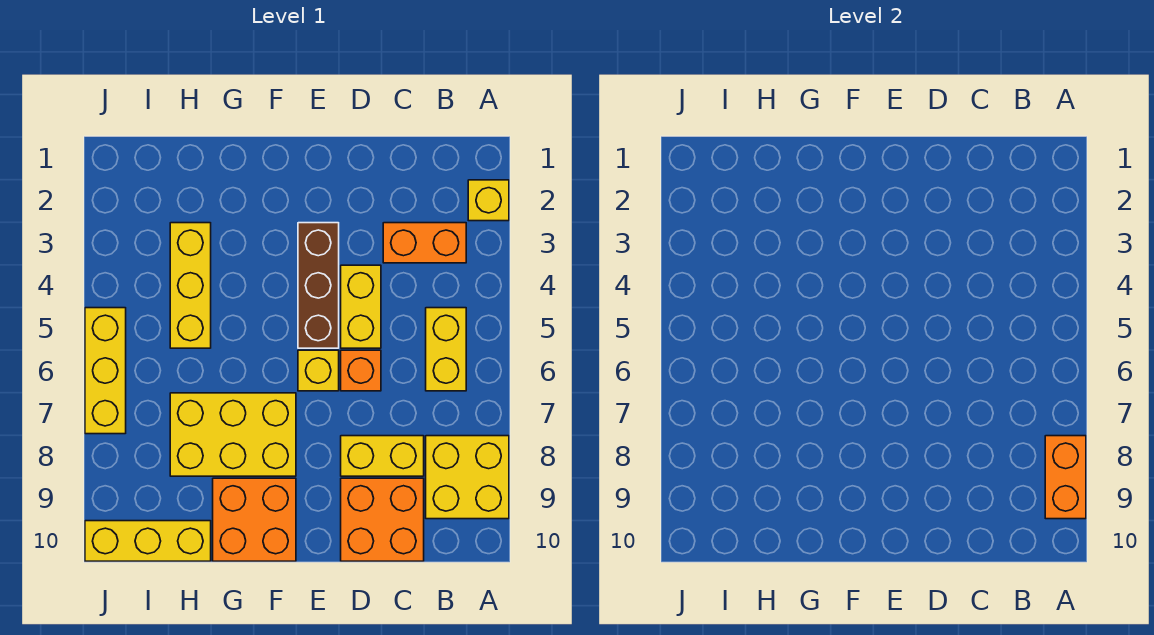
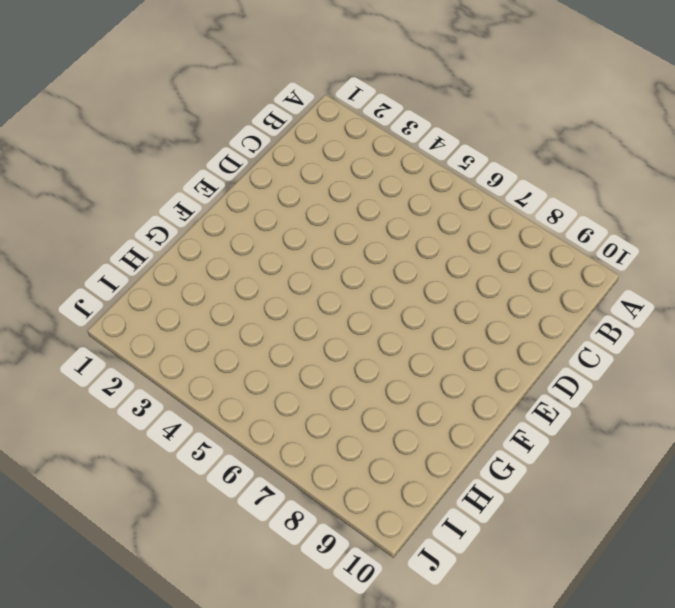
none -> yellow brick A2 level 1
none -> yellow brick A8:B9 level 1
none -> orange brick B3:C3 level 1

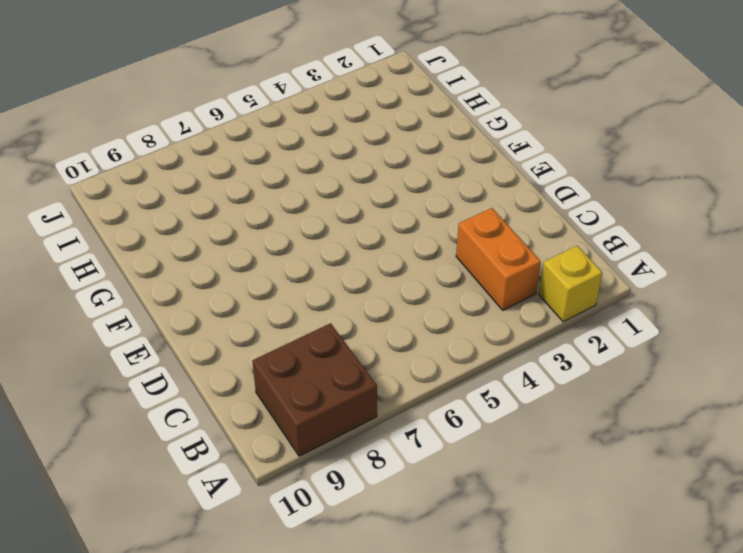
brown brick A8:B9 level 1 -> yellow brick A8:B9 level 1
none -> yellow brick B5:B6 level 1
none -> yellow brick C8:D8 level 1
none -> orange brick C9:D10 level 1

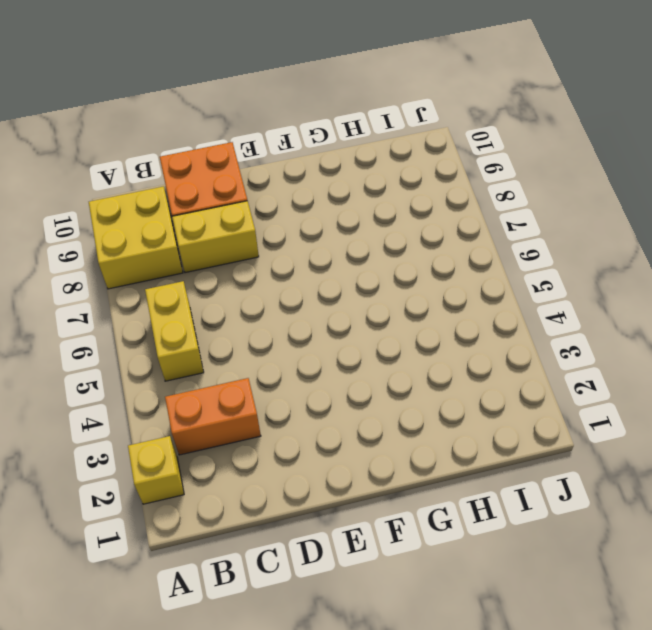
none -> yellow brick D4:D5 level 1
none -> orange brick D6 level 1
none -> brown brick E3:E5 level 1

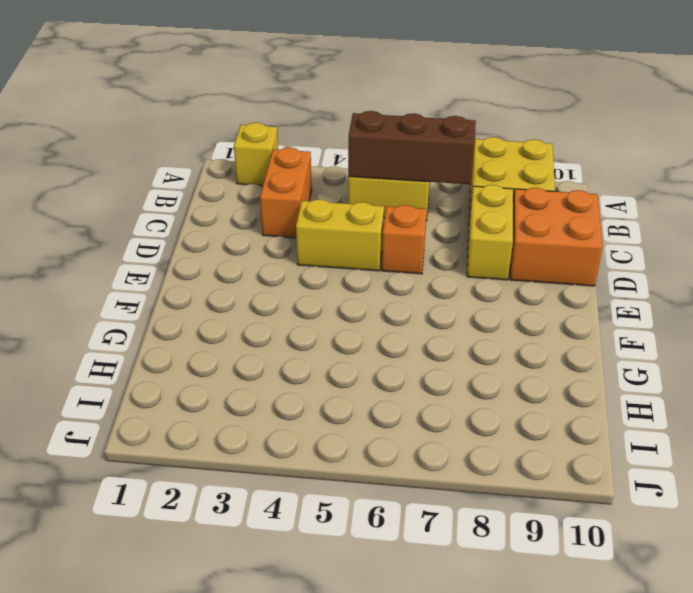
brown brick B5:B7 level 2 -> brown brick E3:E5 level 1
none -> yellow brick E6 level 1
none -> yellow brick F7:H8 level 1
none -> orange brick F9:G10 level 1

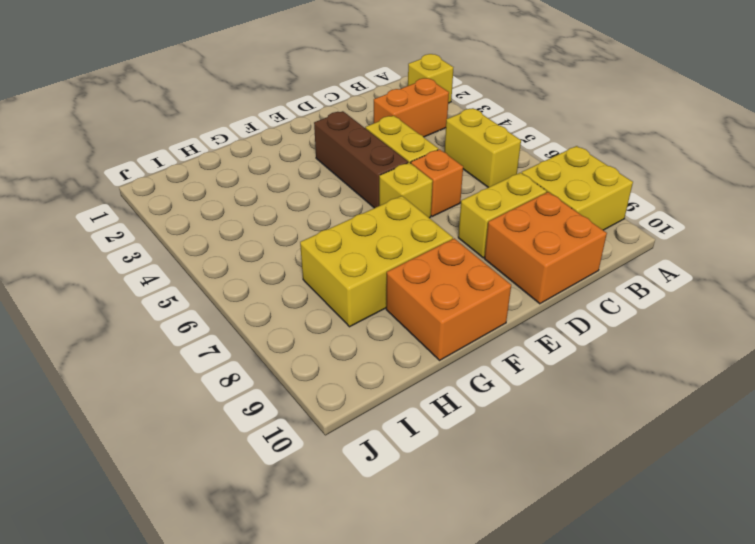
none -> yellow brick H3:H5 level 1
none -> yellow brick H10:J10 level 1
none -> yellow brick J5:J7 level 1

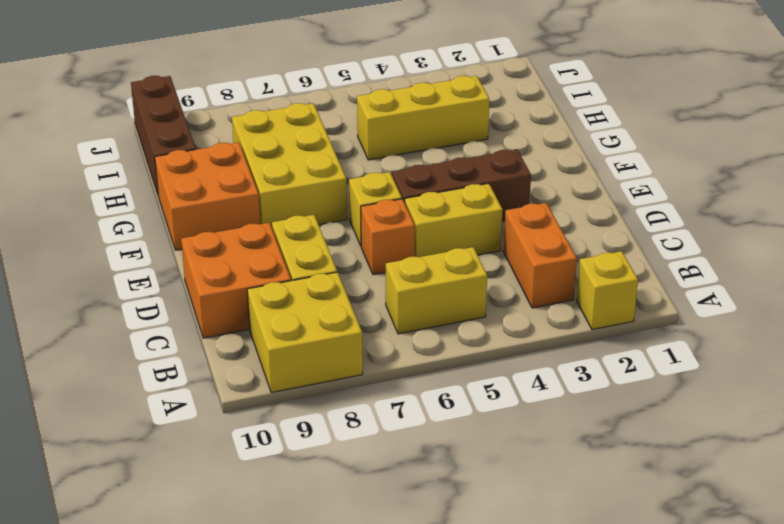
brown brick H10:J10 level 1 -> yellow brick H10:J10 level 1
none -> yellow brick J5:J7 level 1
none -> orange brick A8:A9 level 2

